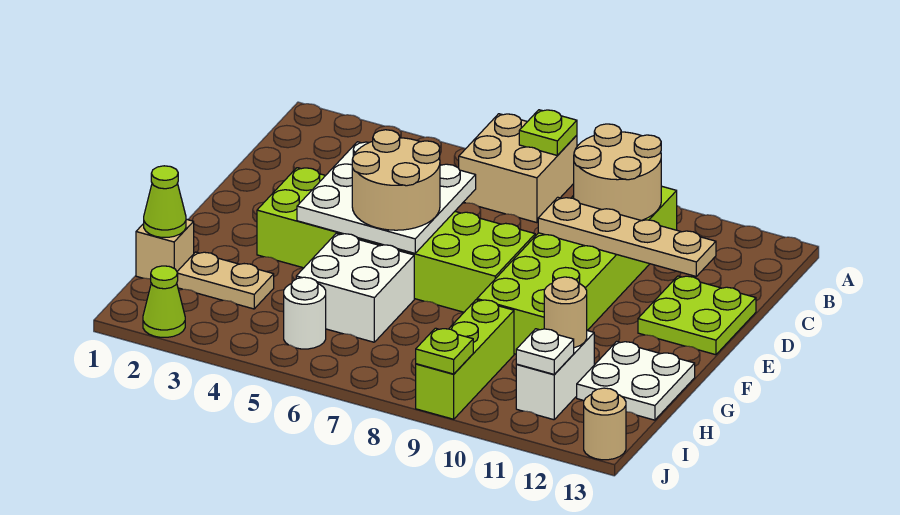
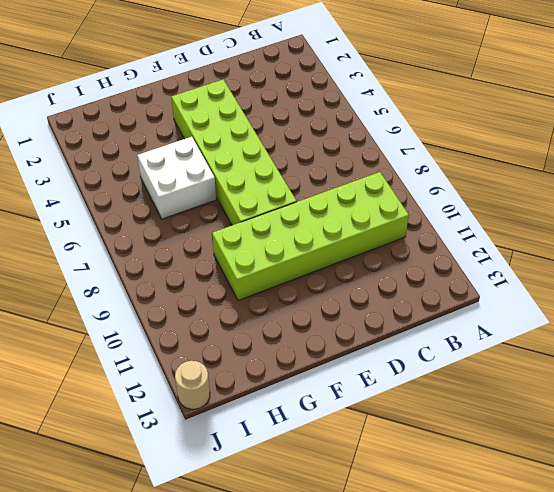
none -> tan brick A6:B7 level 1
none -> lime plate D12:E13 level 1
none -> white plate G12:H13 level 1

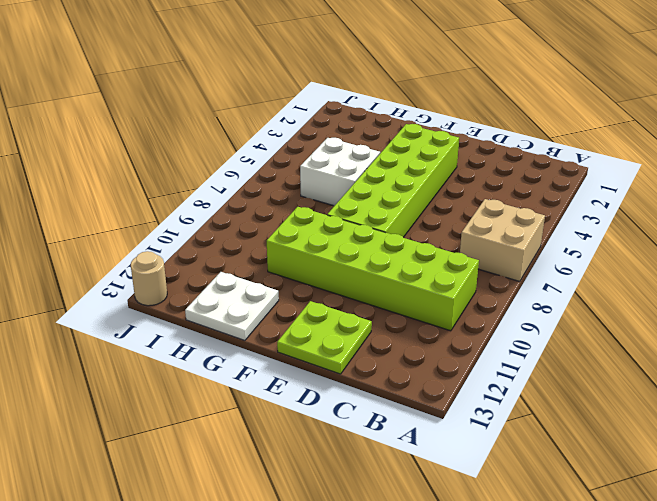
none -> tan brick H1 level 1
none -> tan plate H2:H3 level 1
none -> lime brick H9:J9 level 1

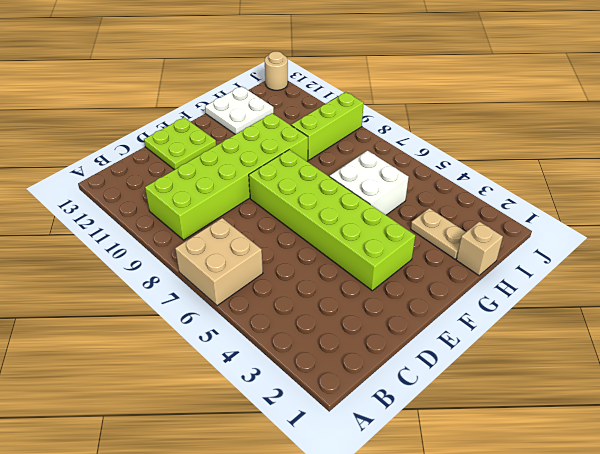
none -> white brick H11:I11 level 1
none -> white round brick I5 level 1
none -> lime cone J2 level 1

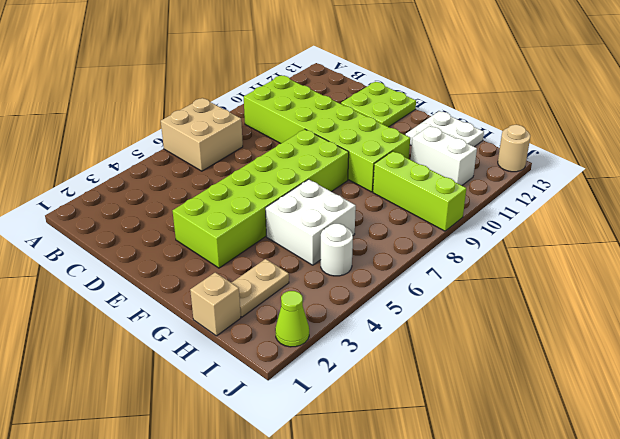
none -> lime plate A7 level 2
none -> tan round brick B9:C10 level 2
none -> white plate D4:F6 level 2

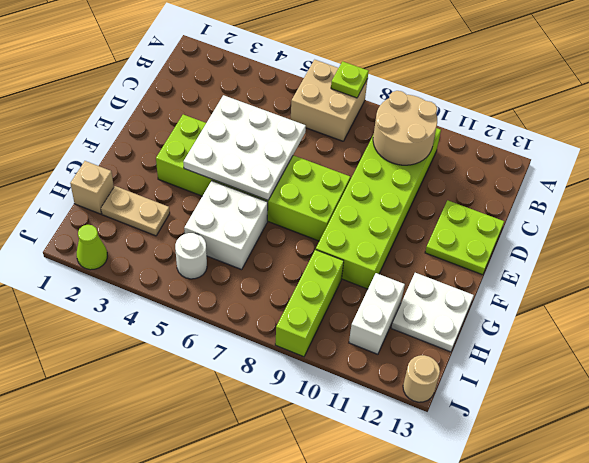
none -> tan plate D9:D12 level 2
none -> lime cone H1 level 2
none -> tan round brick H11 level 2

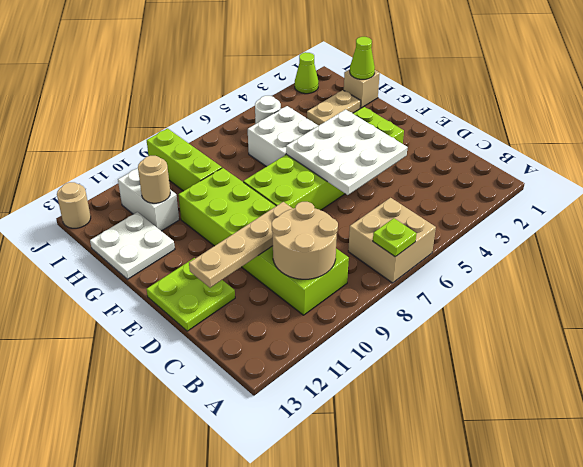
none -> white plate I11 level 2
none -> lime plate J9 level 2
none -> tan round brick E5:F6 level 3

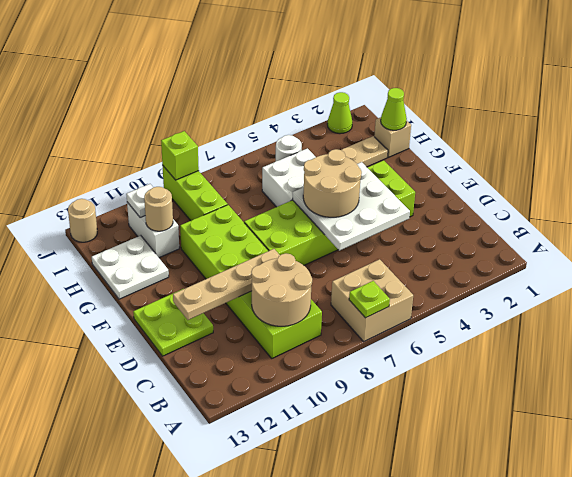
lime brick J9 level 2 -> lime plate J9 level 2

